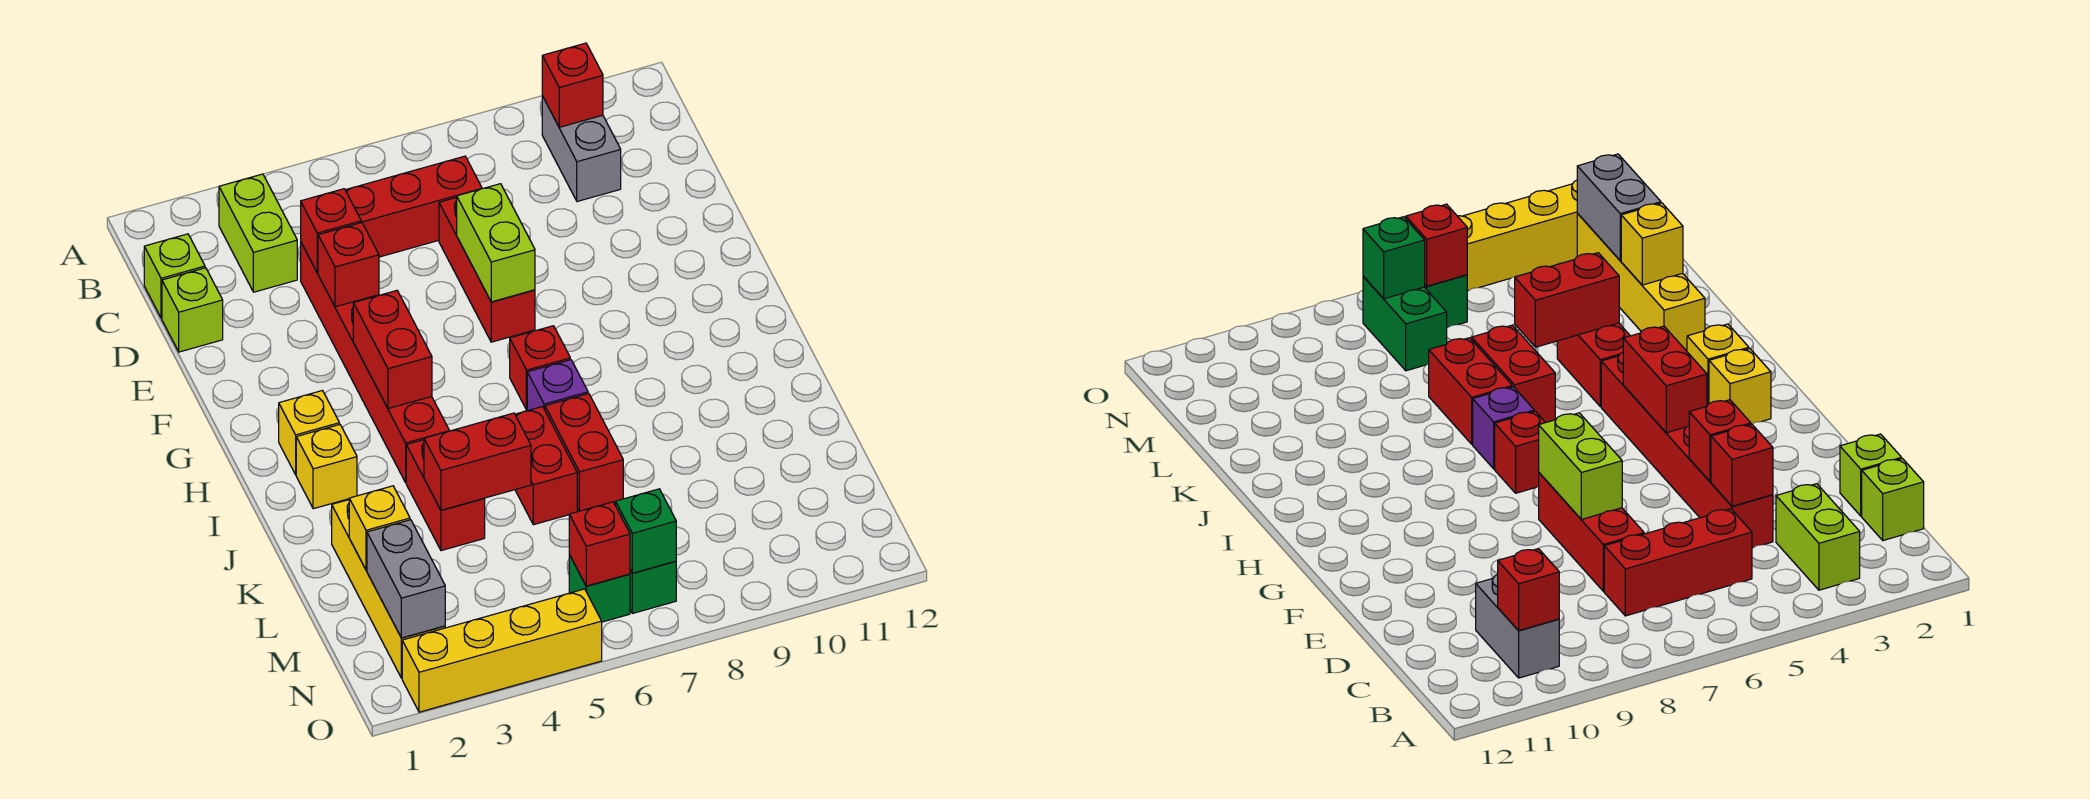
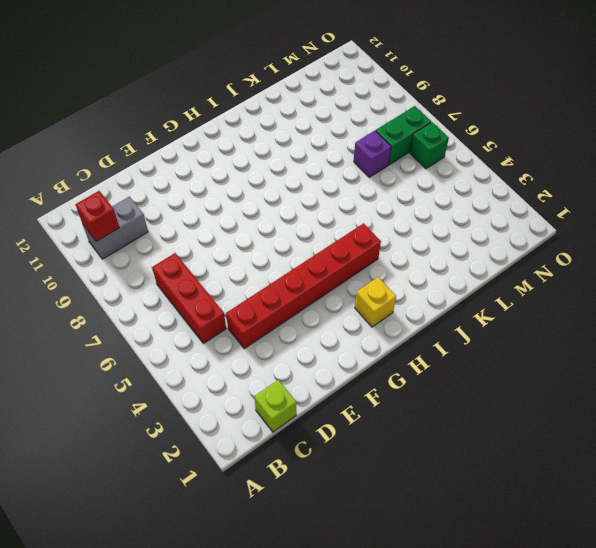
purple brick L7 level 1 -> purple brick I7 level 1
none -> lime brick B3:C3 level 1
none -> lime brick D1 level 1
none -> red brick D7:F7 level 1

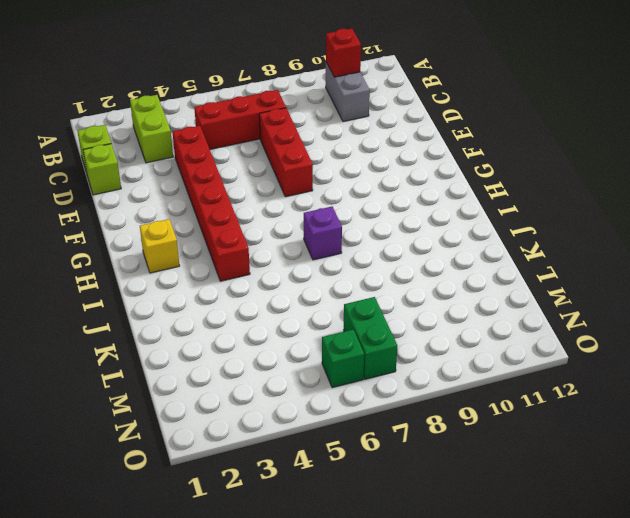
none -> red brick H7 level 1
none -> yellow brick I2 level 1
none -> red brick J4:K4 level 1

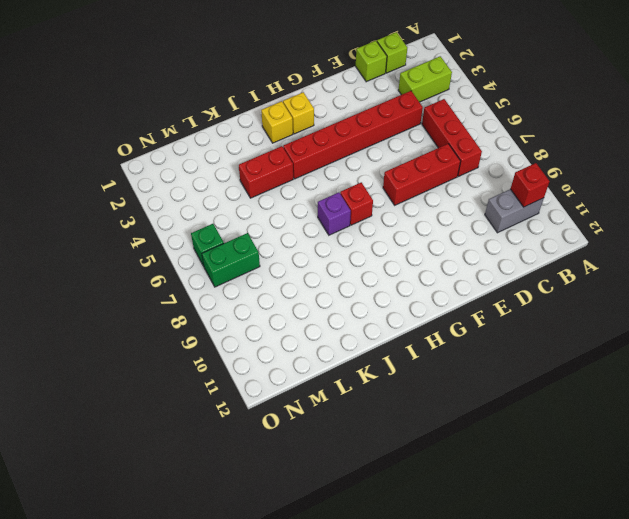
none -> red brick J6:K6 level 1
none -> red brick J7:K7 level 1
none -> yellow brick K2:N2 level 1

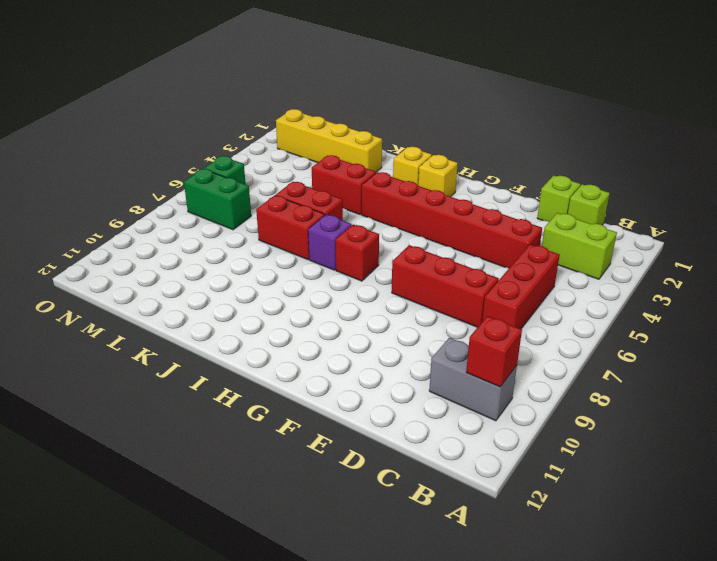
none -> yellow brick O2:O5 level 1
none -> red brick D4 level 2
none -> red brick E4 level 2

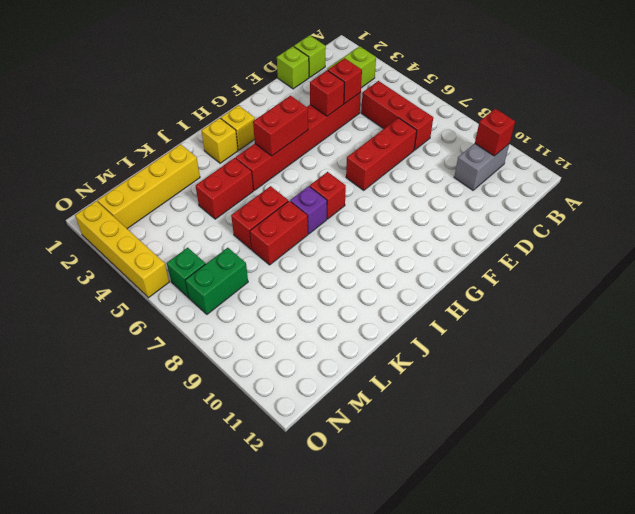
none -> lime brick E7:F7 level 2
none -> red brick K4:K5 level 2
none -> yellow brick L2 level 2

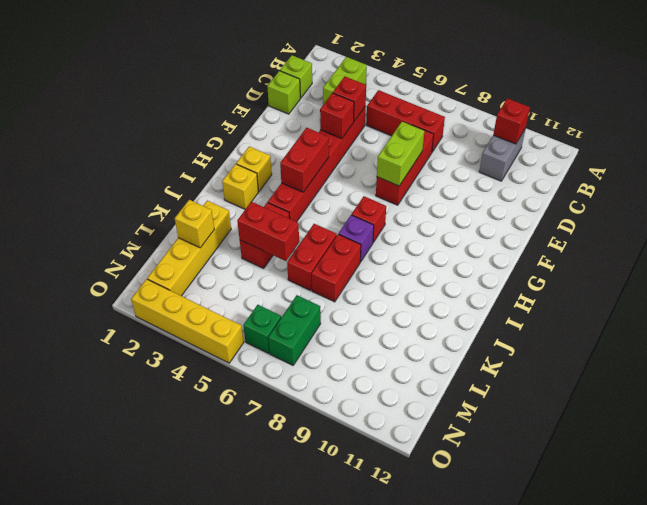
none -> grey brick M2:N2 level 2
none -> red brick N6 level 2
none -> green brick N7 level 2

